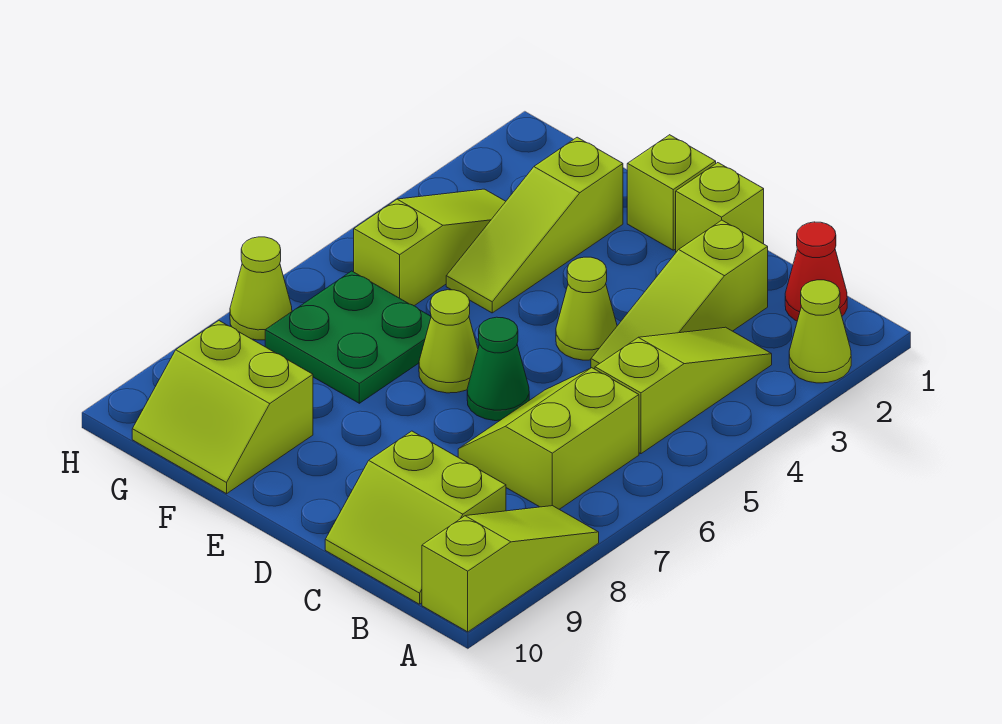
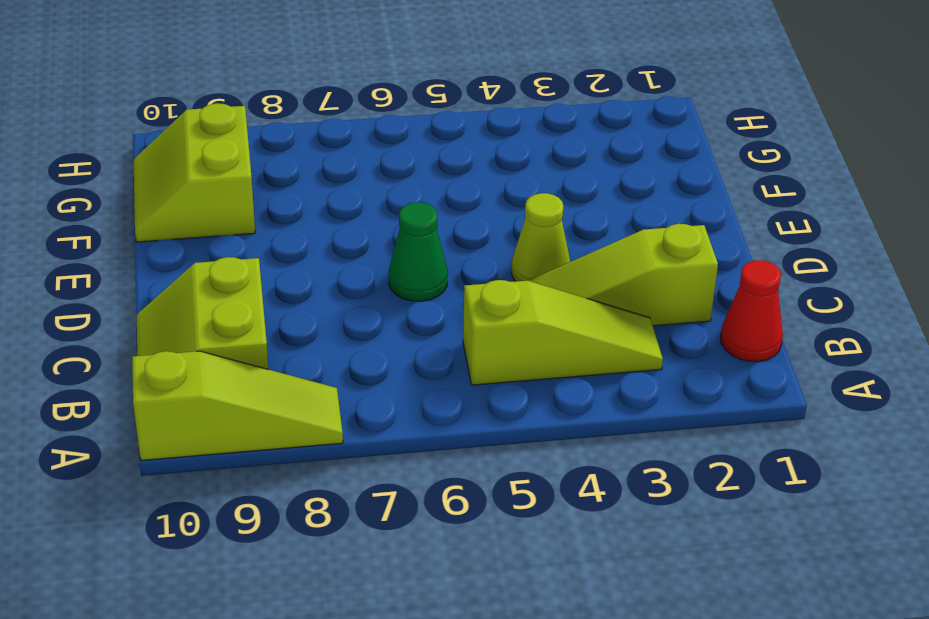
none -> lime cone A2 level 1
none -> lime slope B6:C7 level 1 top B
none -> lime brick D1 level 1

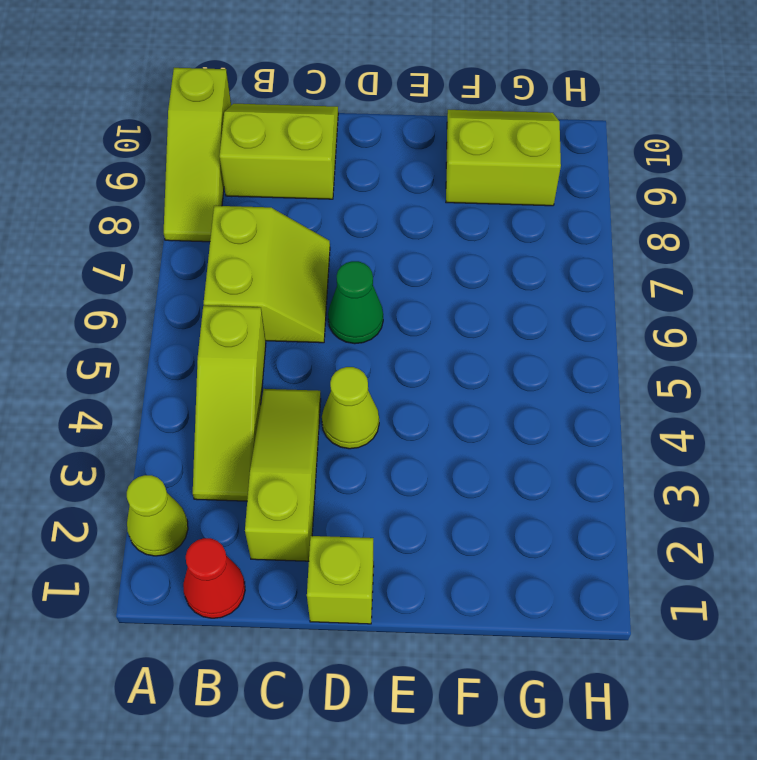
none -> lime brick E1 level 1
none -> lime cone E6 level 1
none -> lime slope F2:F4 level 1 top 2

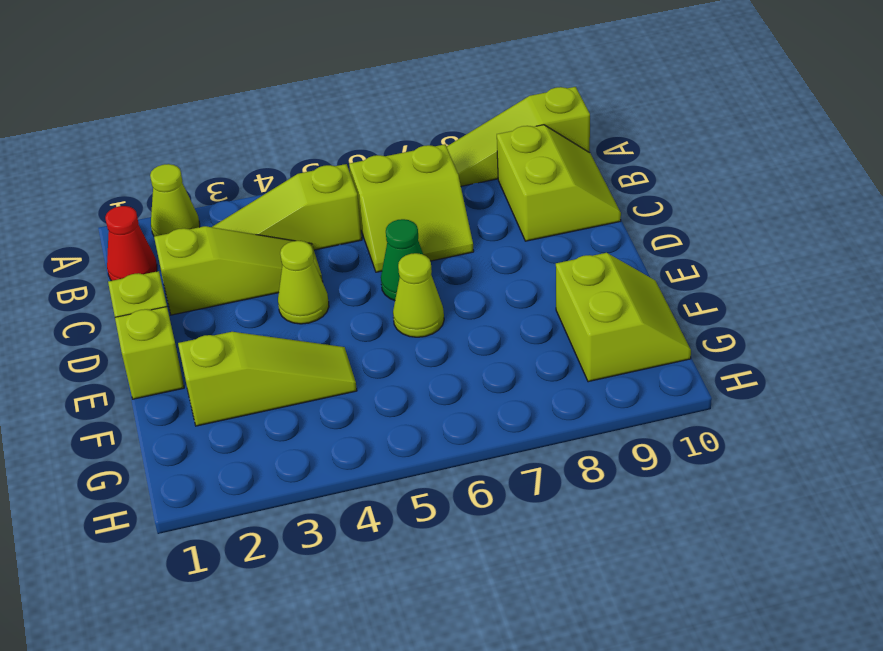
none -> green plate F6:G7 level 1
none -> lime slope G3:G5 level 1 top 5
none -> lime cone H7 level 1

